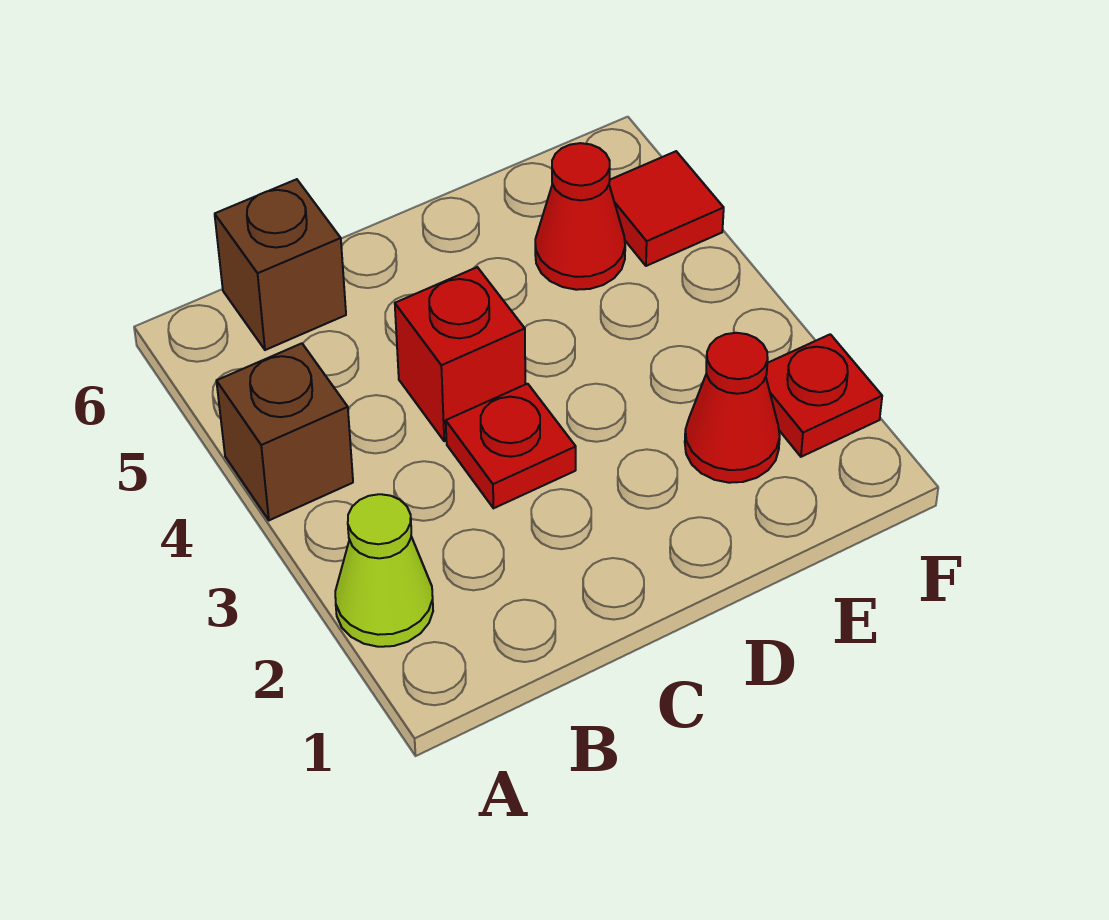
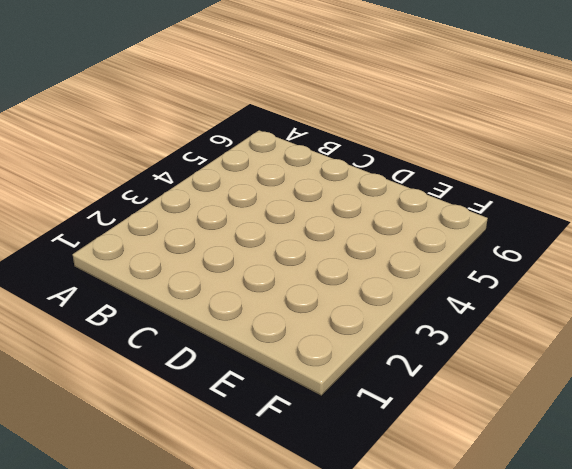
none -> lime cone A2 level 1
none -> brown brick A4 level 1

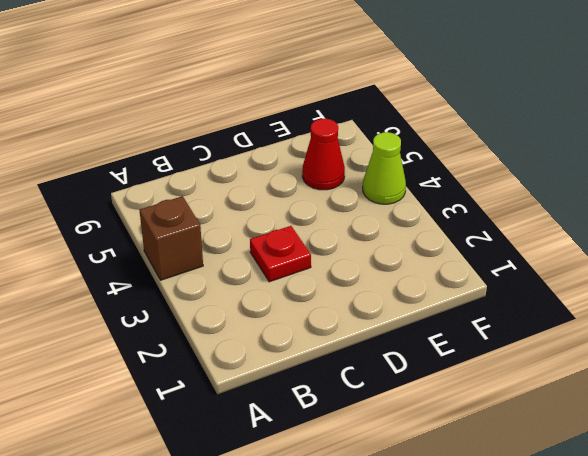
lime cone F4 level 1 -> lime cone A2 level 1
none -> brown brick B6 level 1
none -> red brick C4 level 1

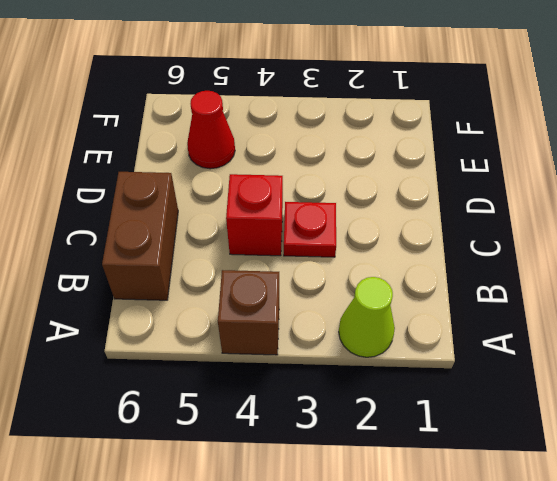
brown brick B6:C6 level 1 -> brown brick B6 level 1
none -> red cone E2 level 1
none -> red plate F2 level 1

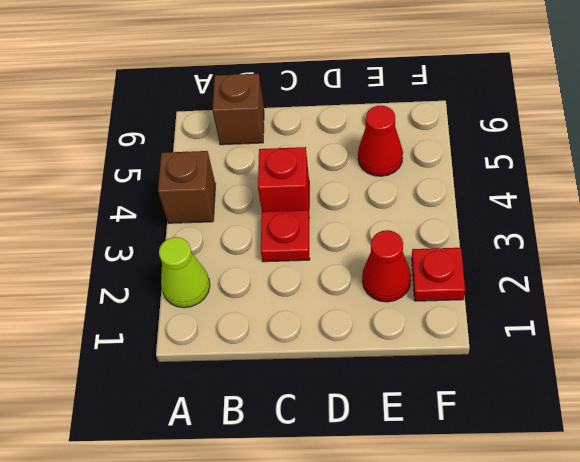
none -> red tile F5 level 1

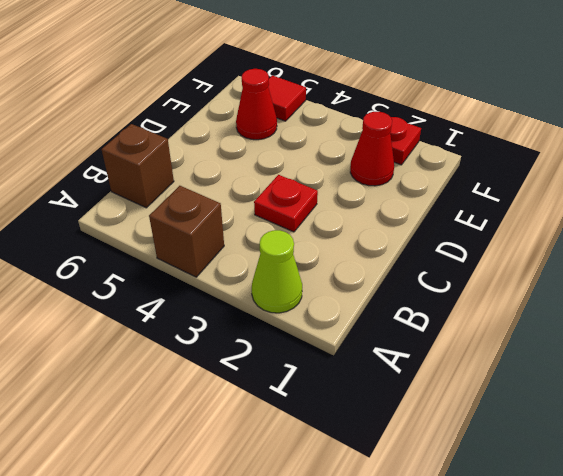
none -> red brick C4 level 1

